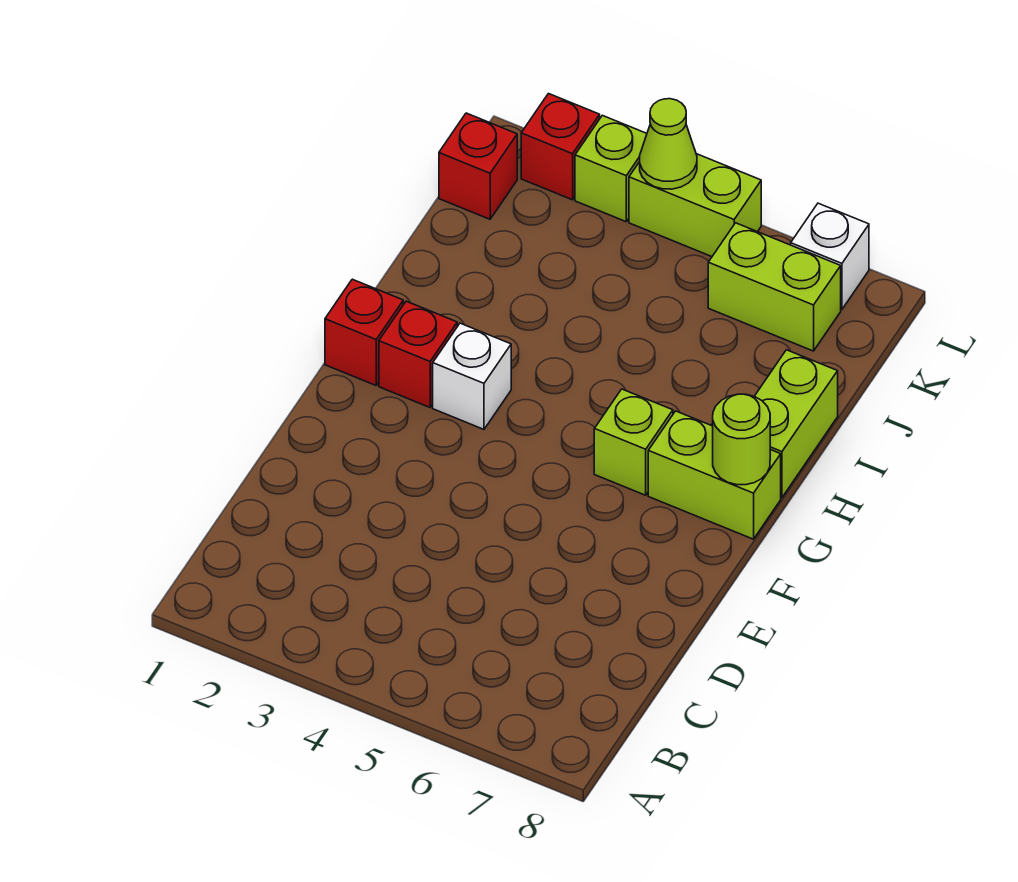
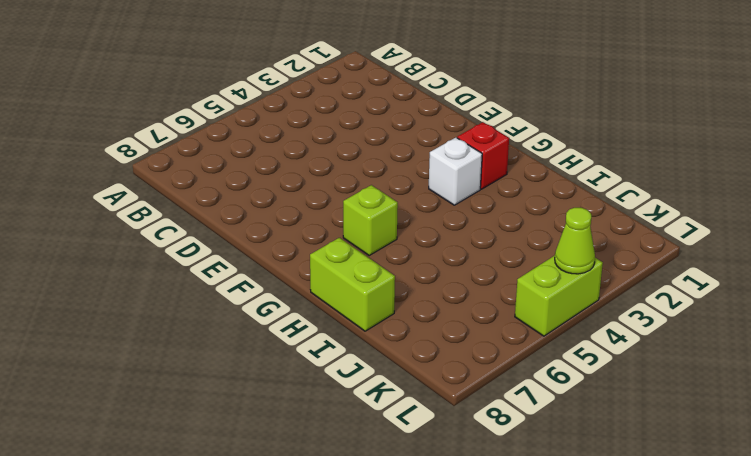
none -> red brick G1 level 1
none -> lime brick G7:G8 level 1
none -> red brick K1 level 1

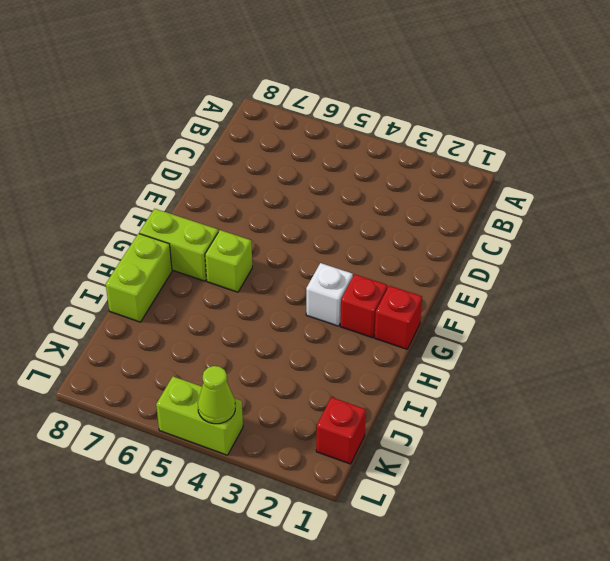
none -> lime brick K6:K7 level 1
none -> red brick L2 level 1
none -> lime brick L3 level 1

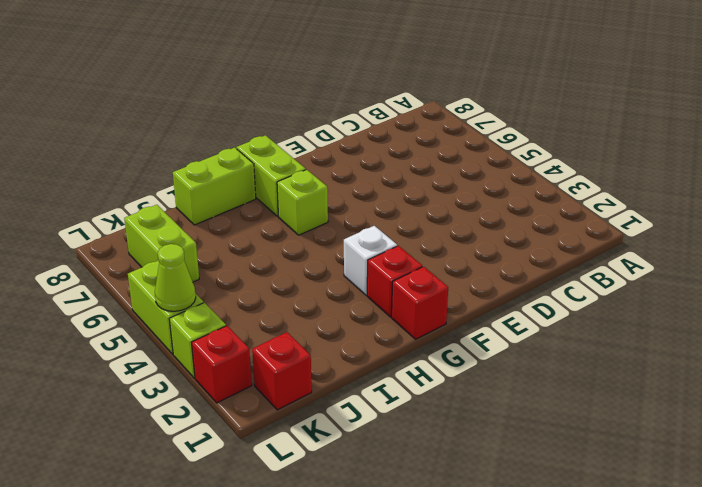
none -> white brick L7 level 1
none -> lime round brick G8 level 2

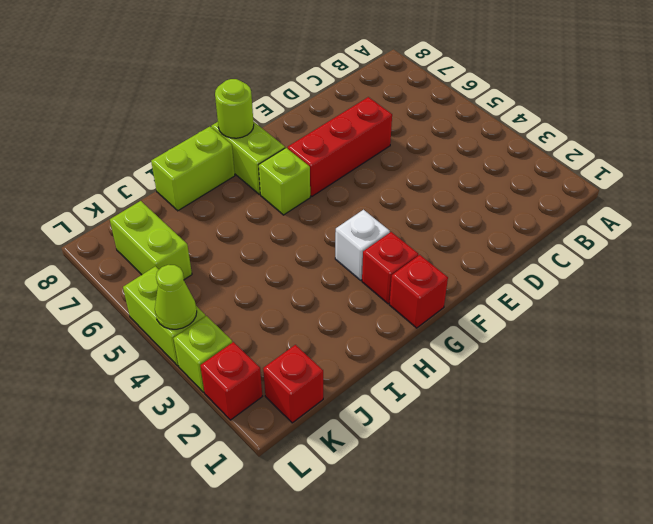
red brick D6:F6 level 1 -> none
none -> white brick L7 level 1

